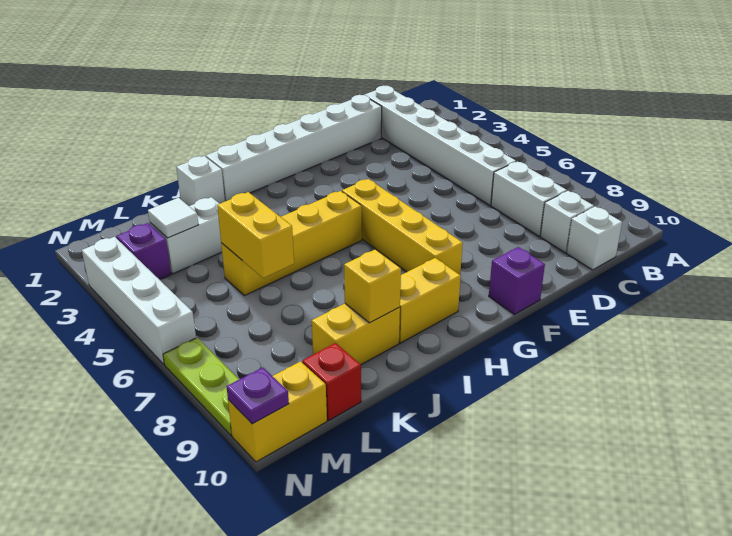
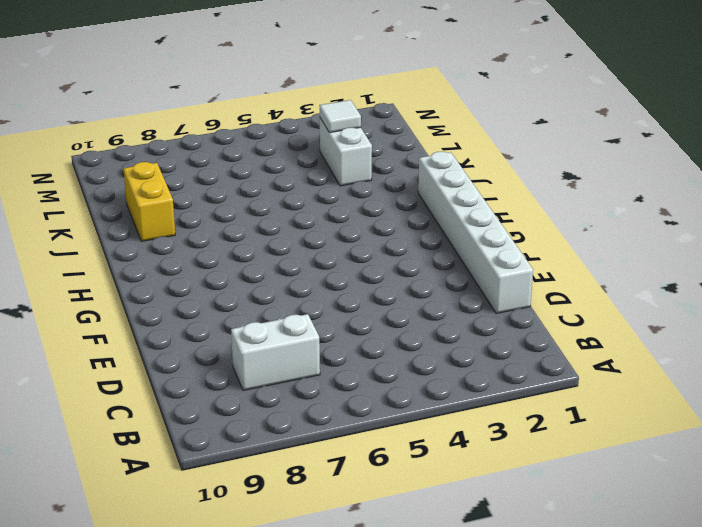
none -> white brick C1:C6 level 1
none -> white brick C9 level 1
none -> white brick C10 level 1

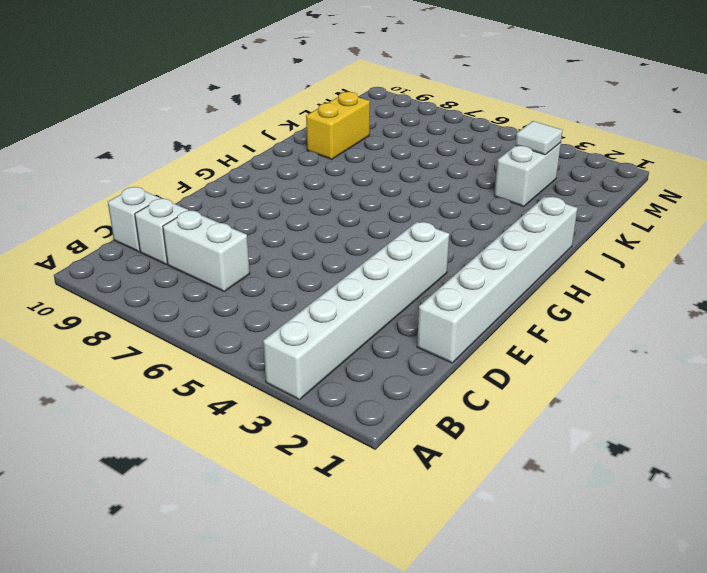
white brick A3:F3 level 1 -> white brick C1:C6 level 1
none -> purple brick F10 level 1
none -> yellow brick G5:G8 level 1
none -> yellow brick H5:K5 level 1

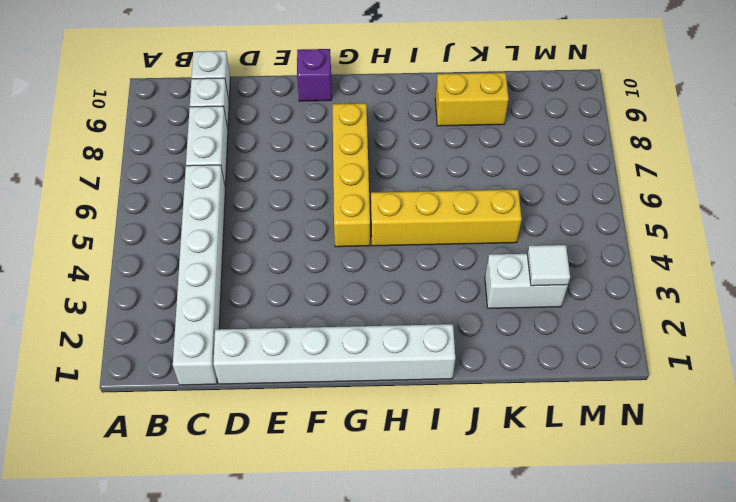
none -> yellow brick H9:I9 level 1
none -> white brick J1 level 1
none -> red brick L10 level 1

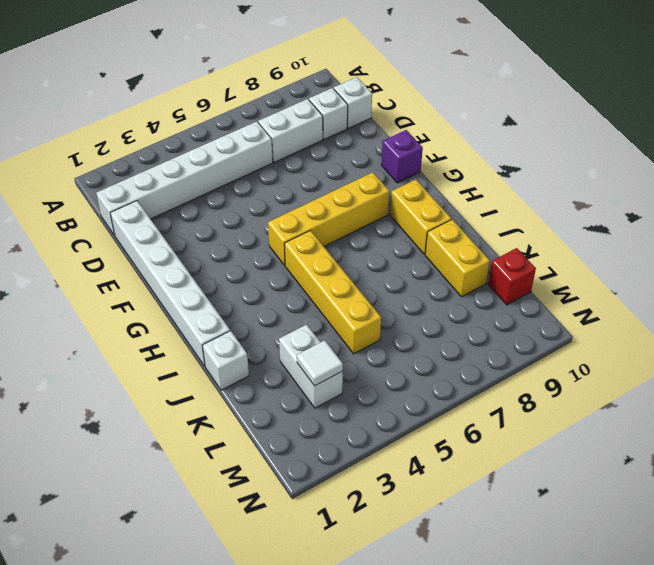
none -> purple brick M3 level 1
none -> yellow brick M10:N10 level 1
none -> white brick N3:N6 level 1

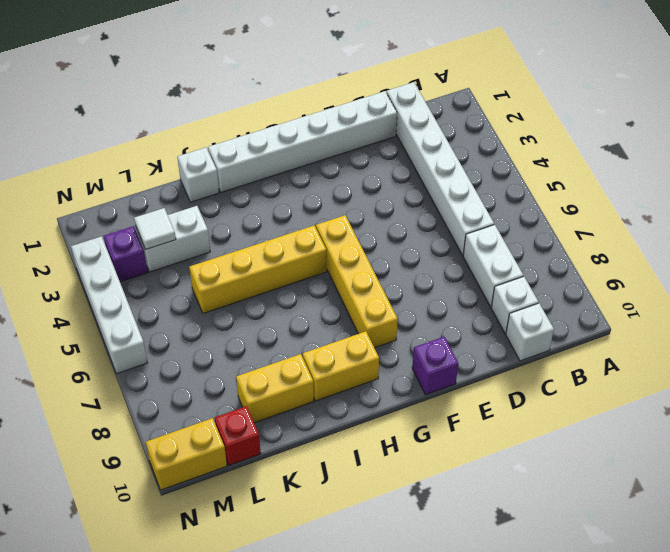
none -> lime plate N7:N9 level 1
none -> yellow brick J9 level 2
none -> yellow brick K5:K6 level 2

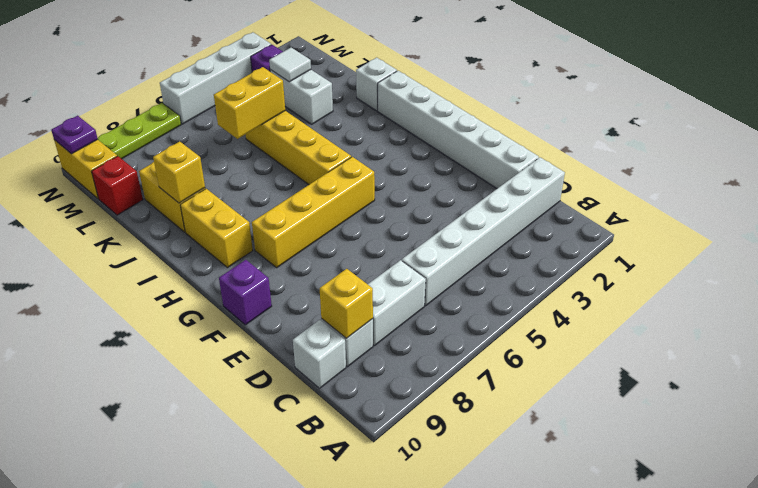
yellow brick C9 level 2 -> none

